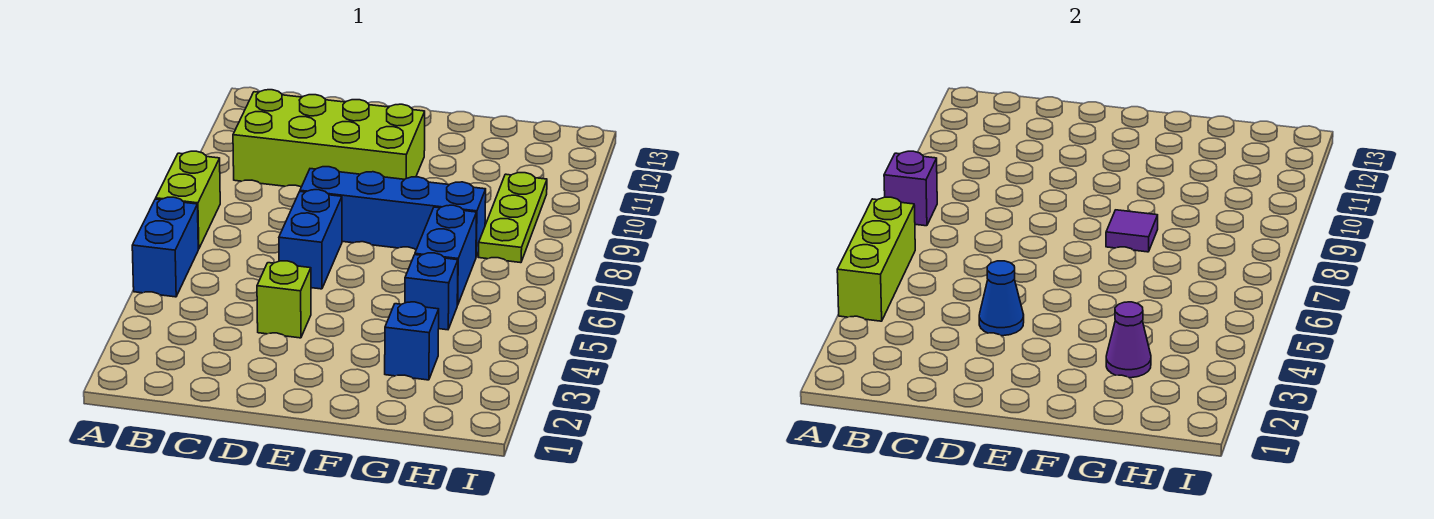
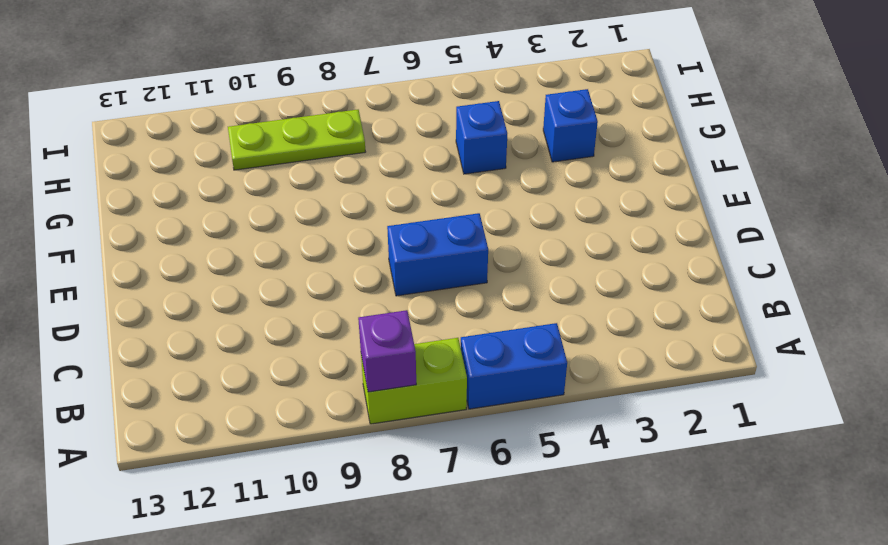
none -> lime brick B10:E11 level 1
none -> lime brick D4 level 1
none -> blue brick D8:G8 level 1

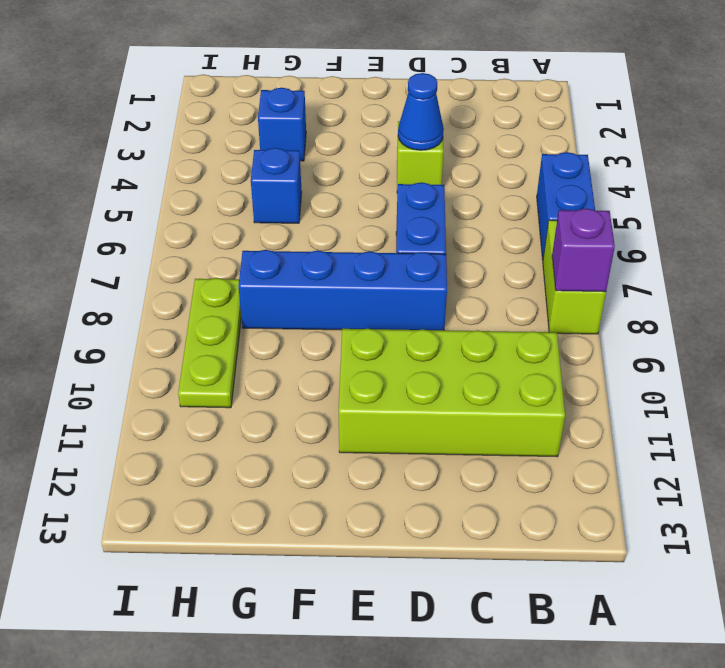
none -> blue brick G6:G7 level 1
none -> lime brick A4:A6 level 2
none -> purple tile F8 level 2

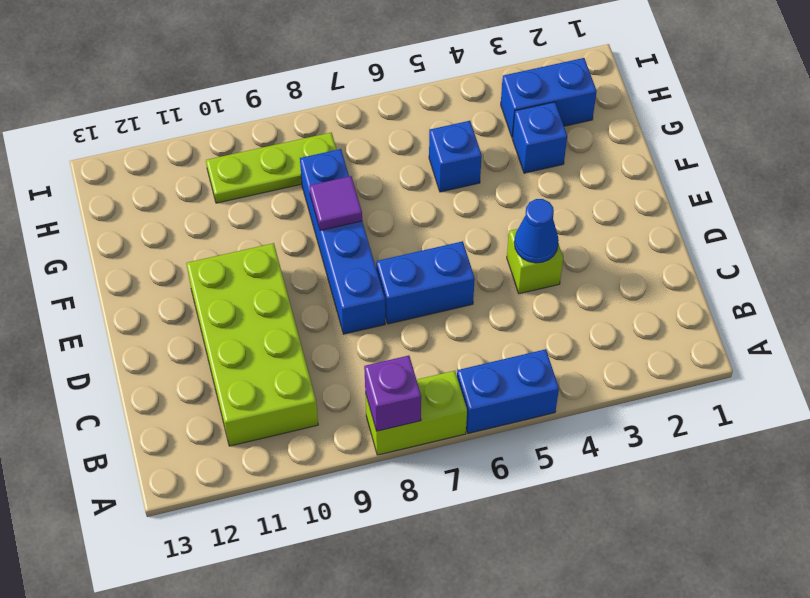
blue brick H2:H3 level 1 -> blue brick G6:G7 level 1
none -> lime brick A4:A6 level 2
none -> purple cone G3 level 2

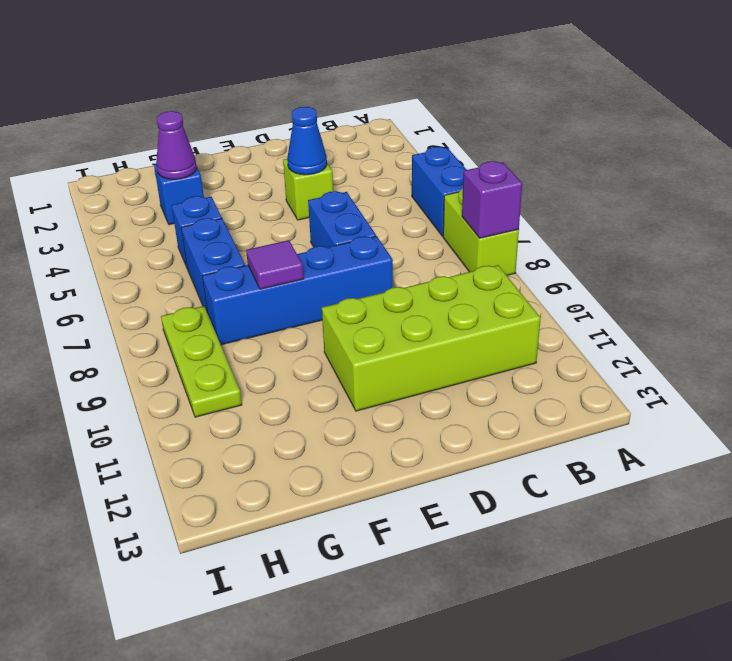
none -> lime brick A4:A6 level 2

